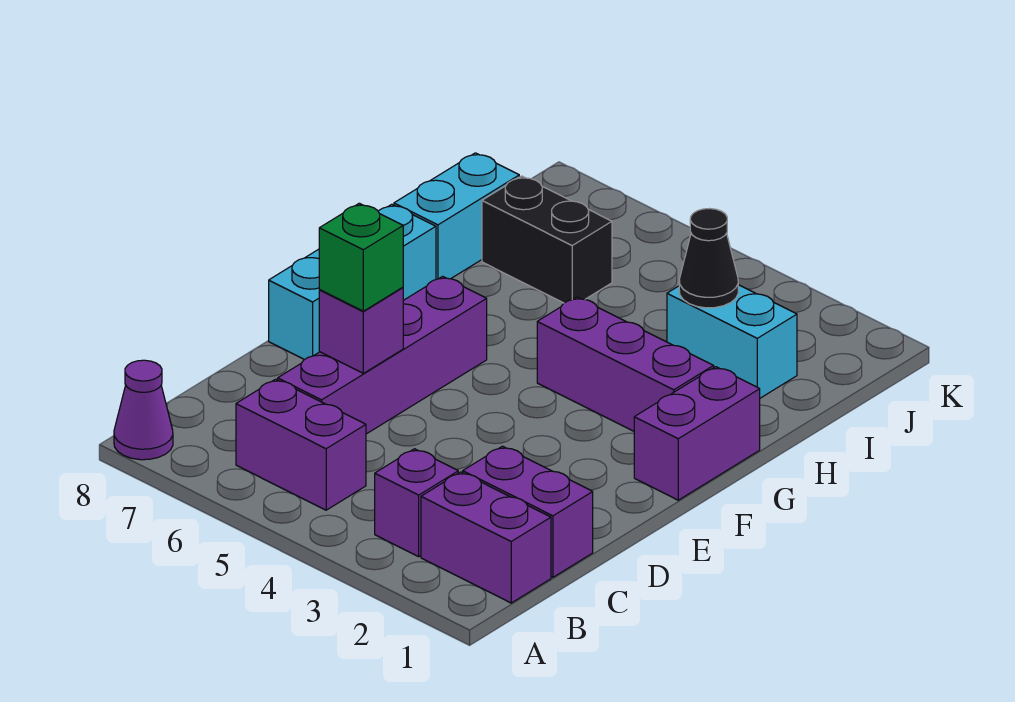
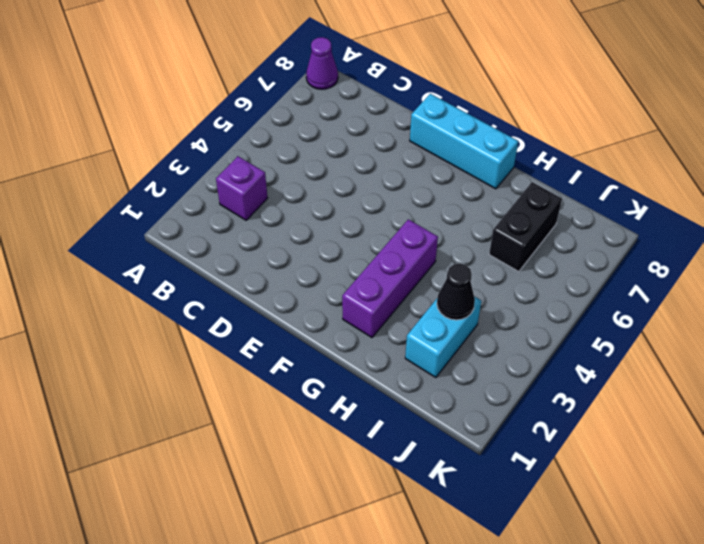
none -> purple brick B1:B2 level 1
none -> purple brick B5:B6 level 1
none -> purple brick C1:C2 level 1

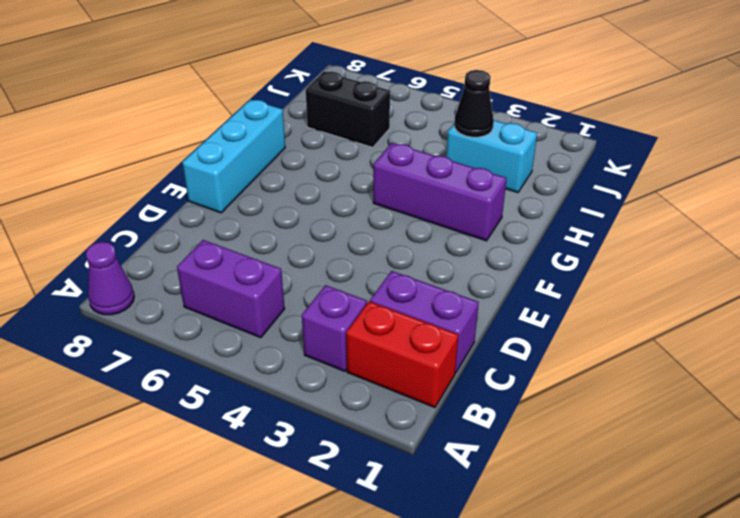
red brick B1:B2 level 1 -> purple brick B1:B2 level 1
none -> purple brick C6:F6 level 1
none -> purple brick F1:G1 level 1
none -> cyan brick H8:I8 level 1

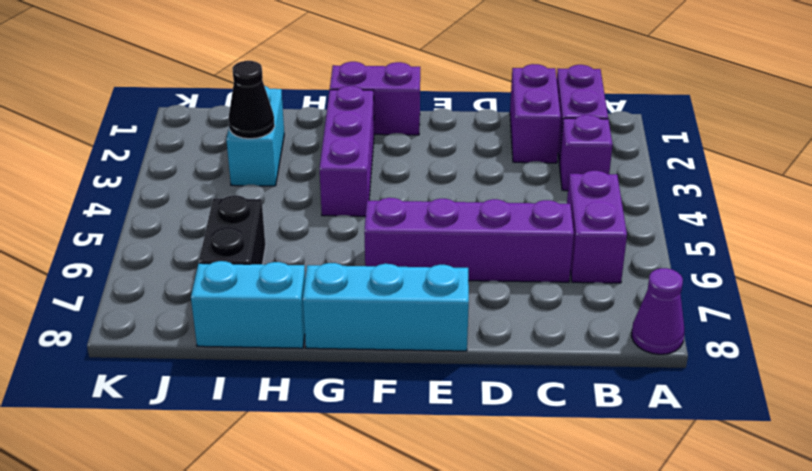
none -> purple brick D6 level 2
none -> green brick D6 level 3

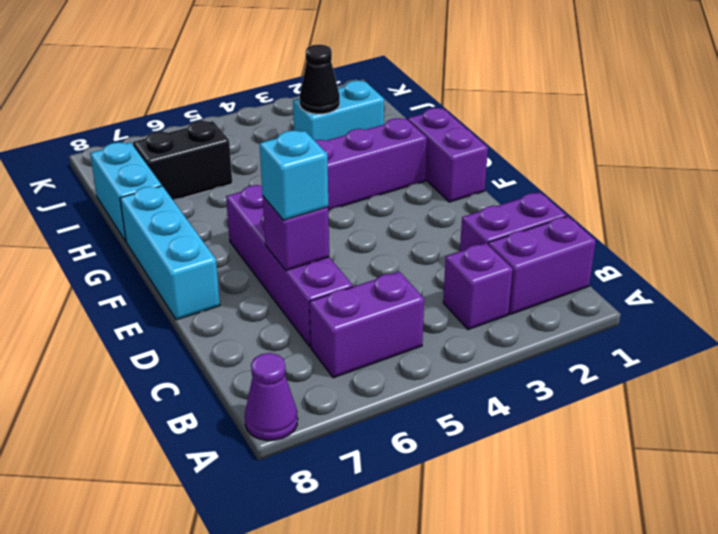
cyan brick D6 level 3 -> green brick D6 level 3

